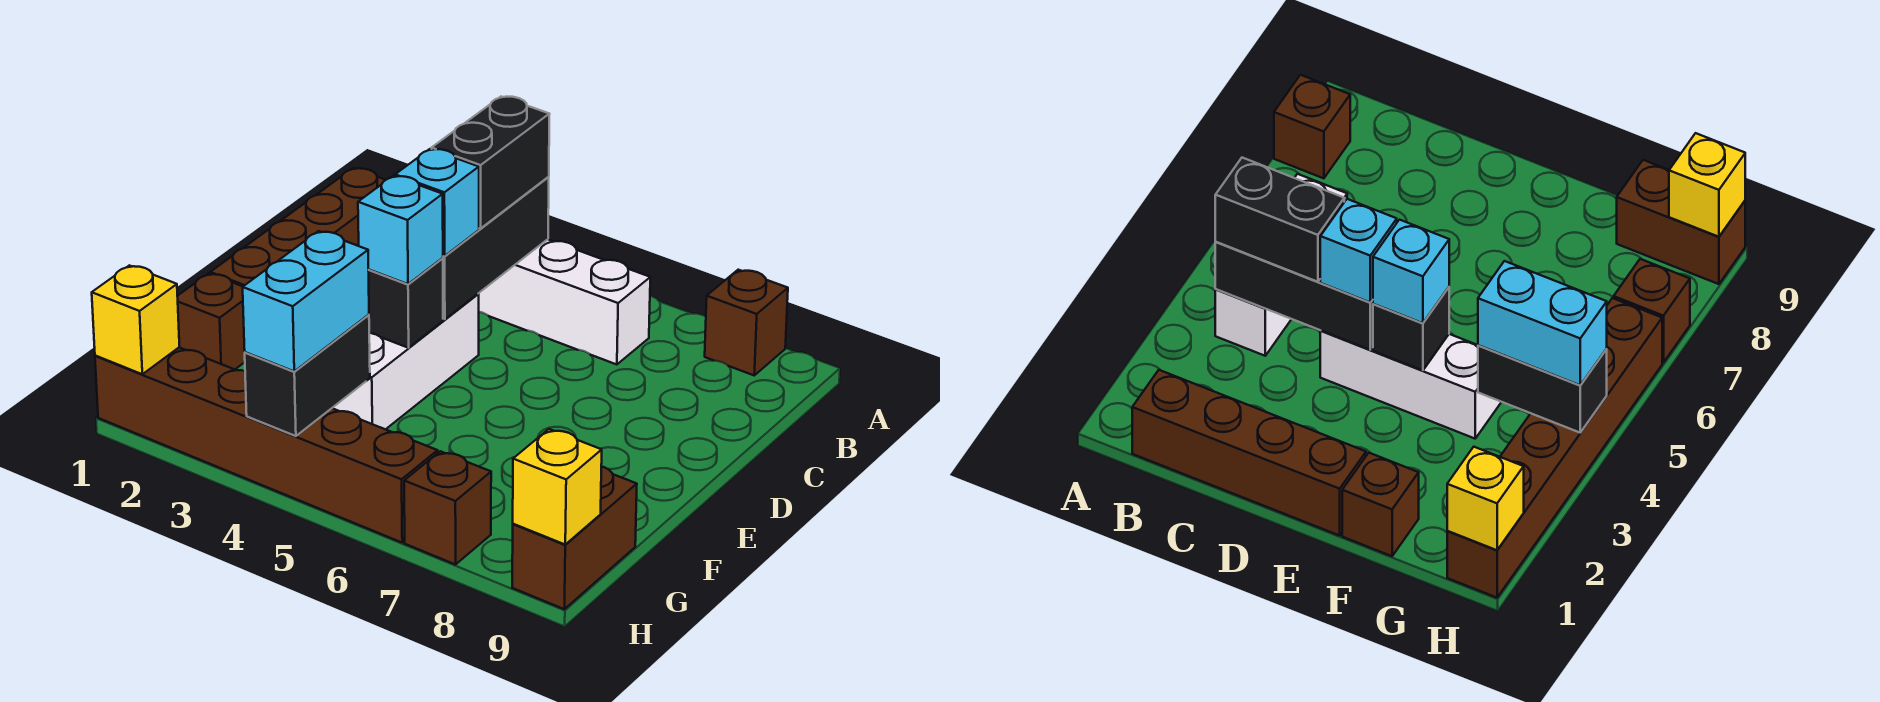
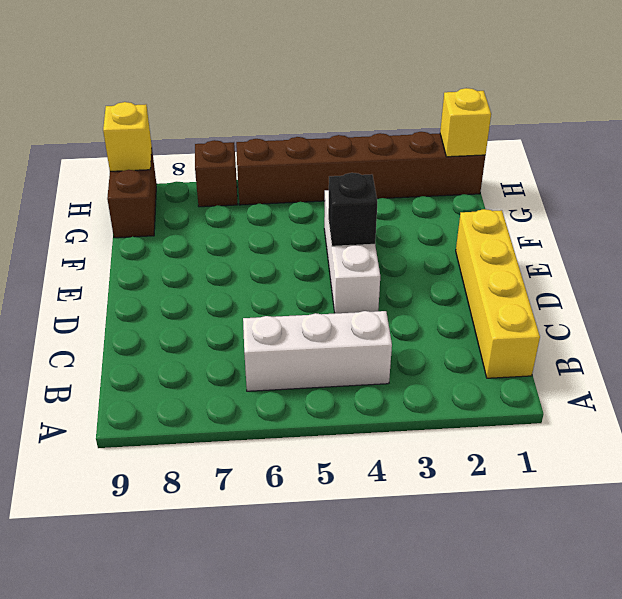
yellow brick B1:E1 level 1 -> brown brick B1:E1 level 1
none -> brown brick A8 level 1
none -> brown brick F1 level 1
none -> black brick B4:D4 level 2

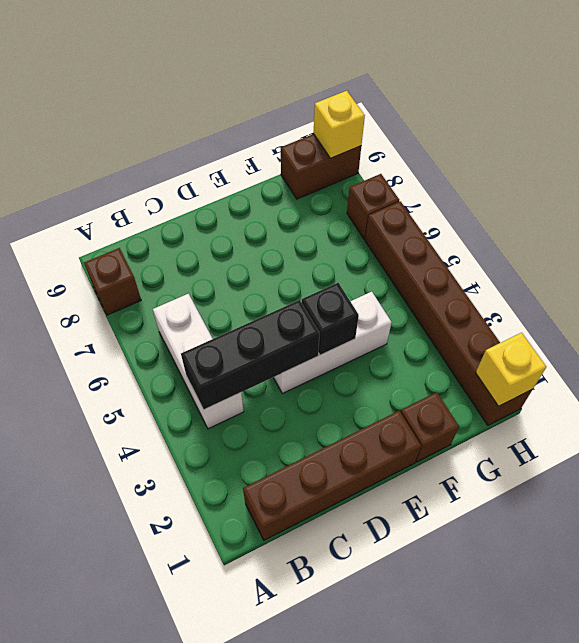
none -> black brick G4:H4 level 2
none -> black brick B4:C4 level 3
none -> cyan brick D4 level 3

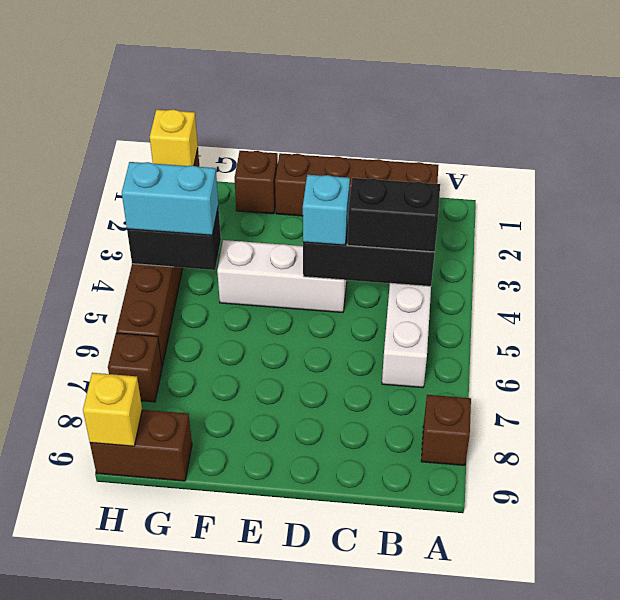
none -> black brick E4 level 2
none -> cyan brick E4 level 3

